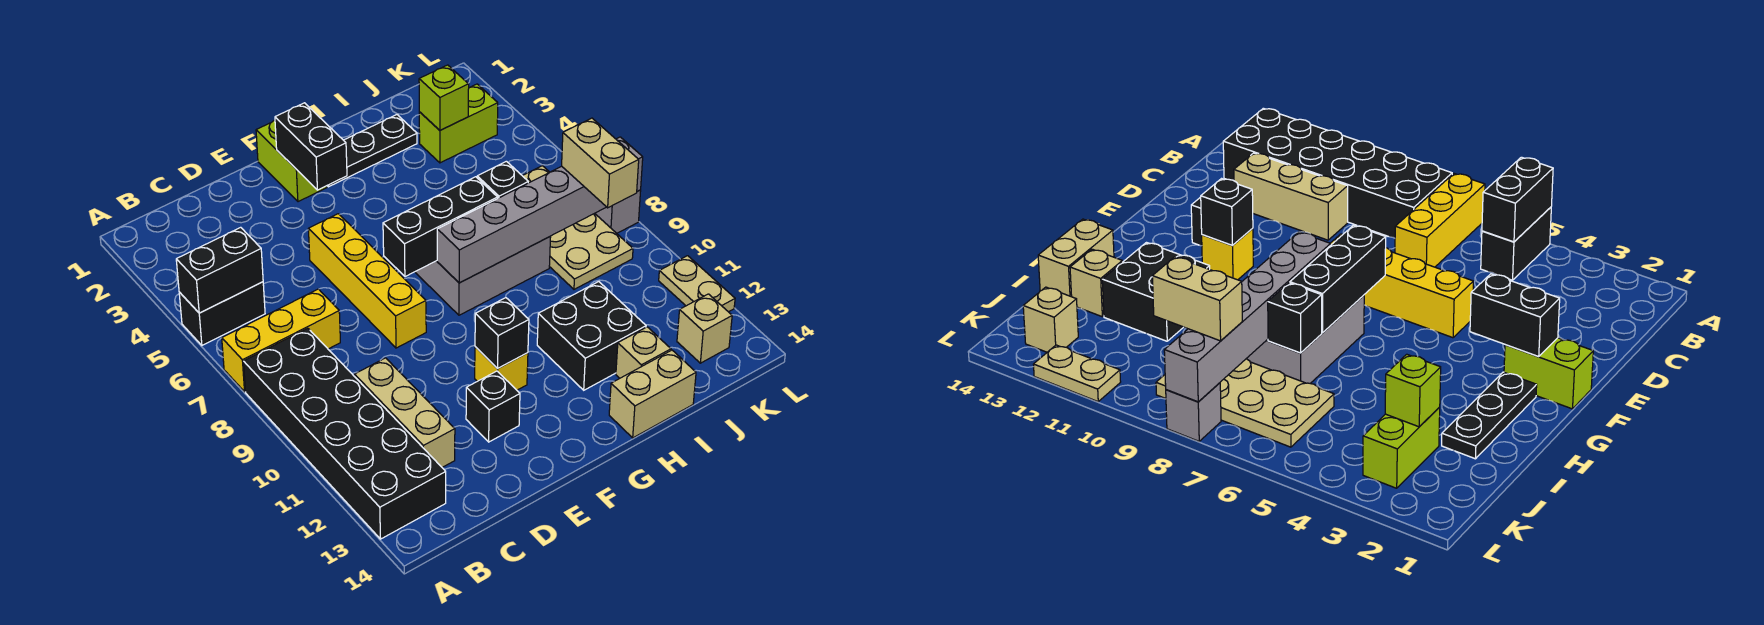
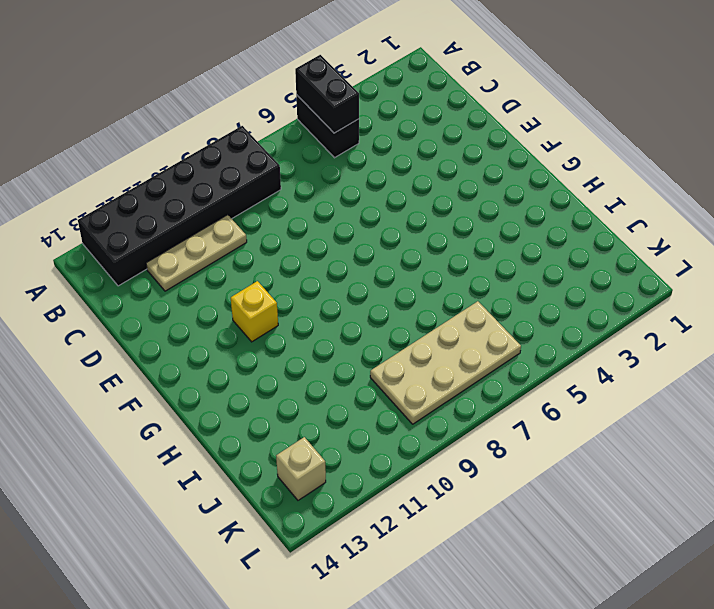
tan plate C10:C12 level 1 -> tan brick C10:C12 level 1
none -> yellow brick A7:C7 level 1
none -> yellow brick E5:E8 level 1
none -> black brick E12 level 1

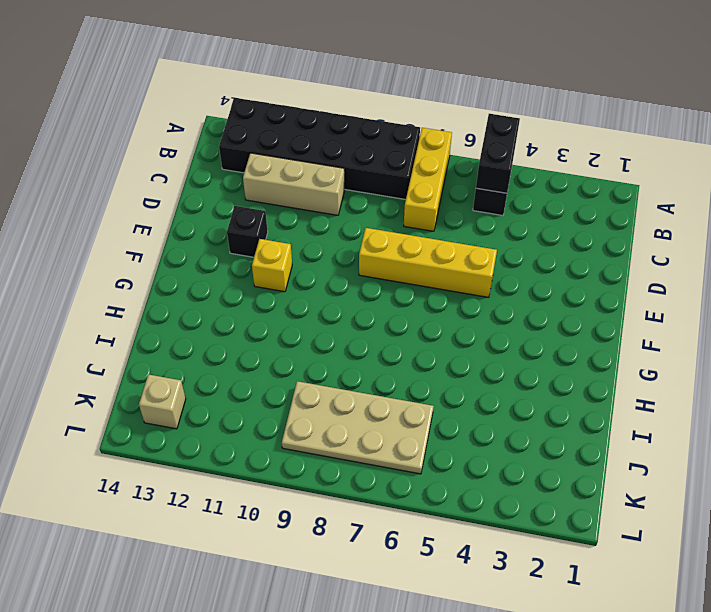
none -> lime brick F1:F2 level 1
none -> black plate G2:I2 level 1
none -> grey brick G7:I8 level 1

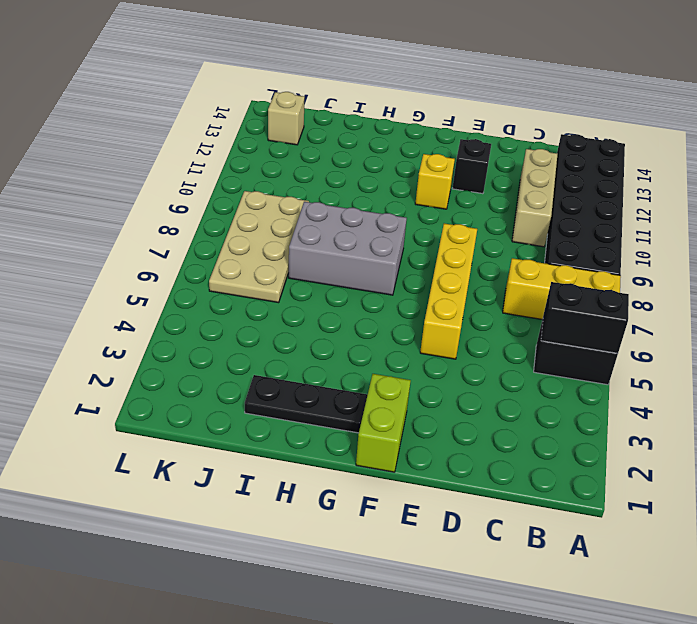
none -> black brick H11:I12 level 1
none -> tan brick H14:I14 level 1
none -> tan brick I13 level 1

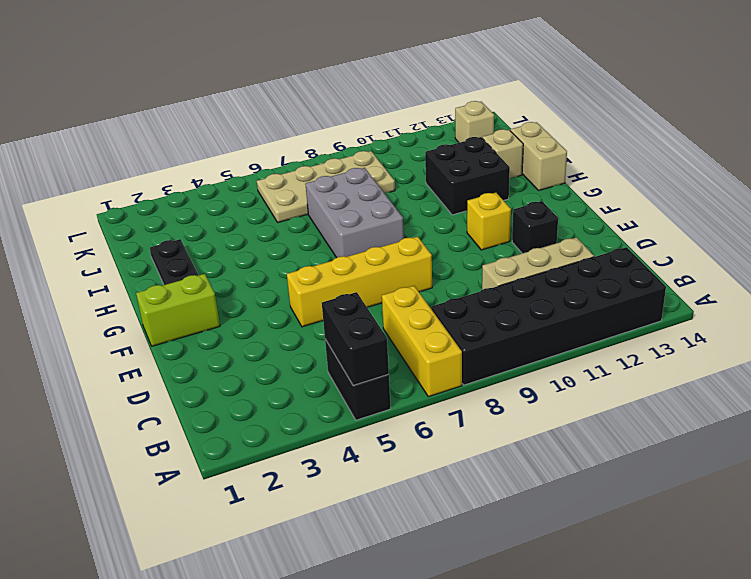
none -> lime brick J3:K3 level 1
none -> grey brick L8 level 1
none -> tan plate L11:L12 level 1

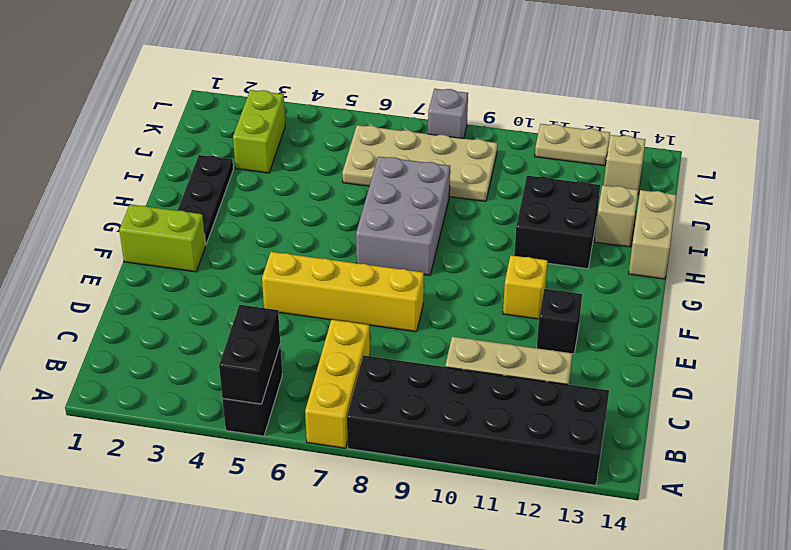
none -> black brick F2:F3 level 2
none -> black brick F7:H7 level 2
none -> black brick F11 level 2

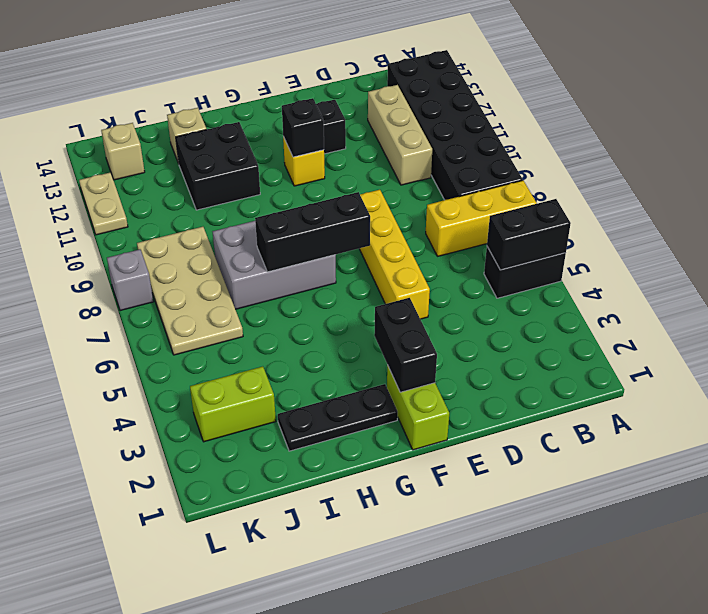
none -> tan brick H14:I14 level 1
none -> grey brick G8:L8 level 2
none -> black brick I7 level 2

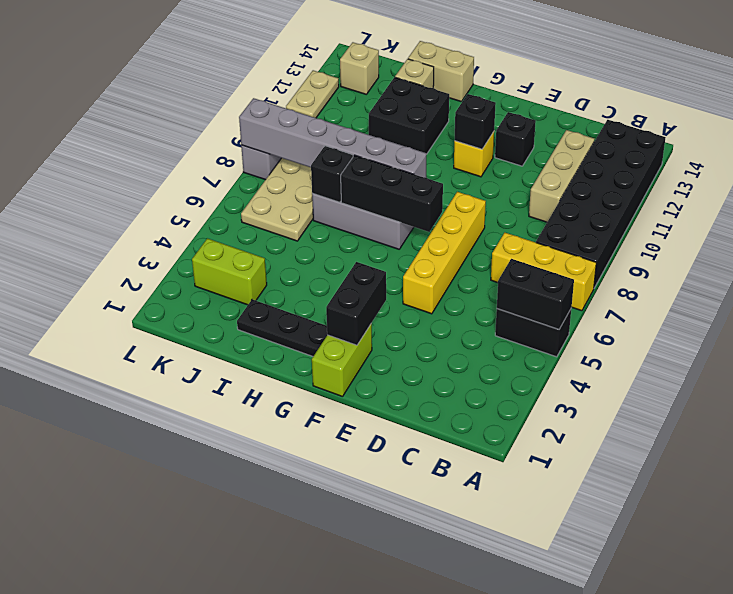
none -> lime brick J3 level 2
none -> tan brick K8:K9 level 3

